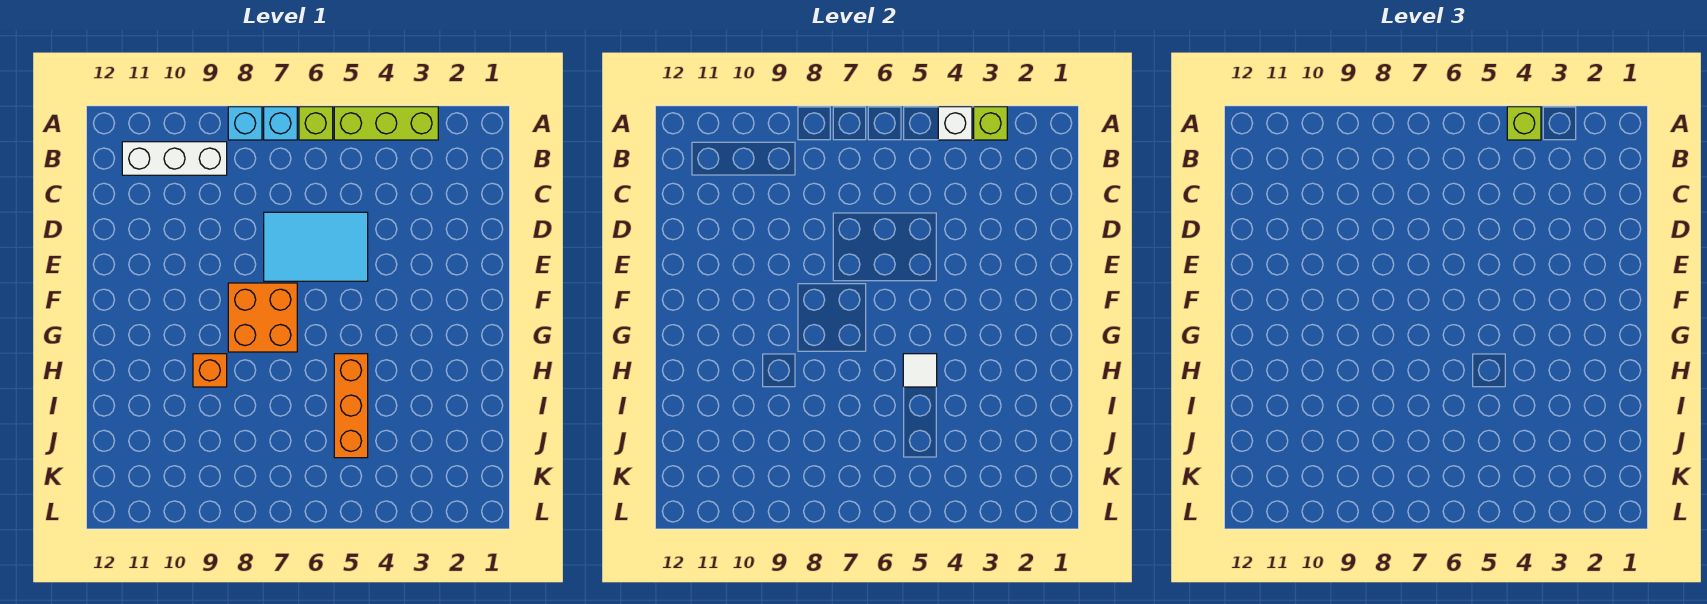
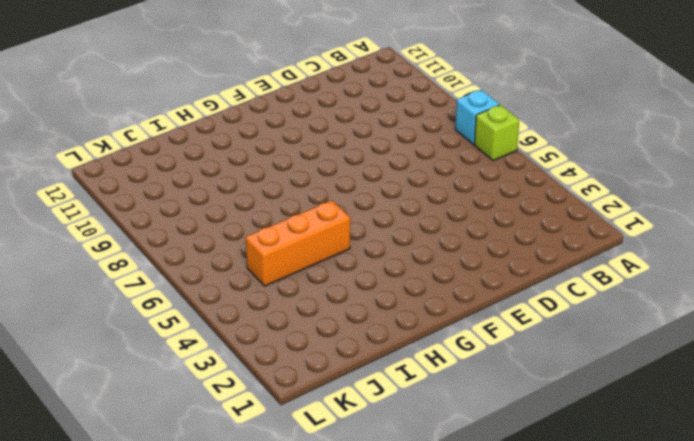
none -> lime brick A3:A5 level 1
none -> cyan brick A8 level 1
none -> white brick B9:B11 level 1

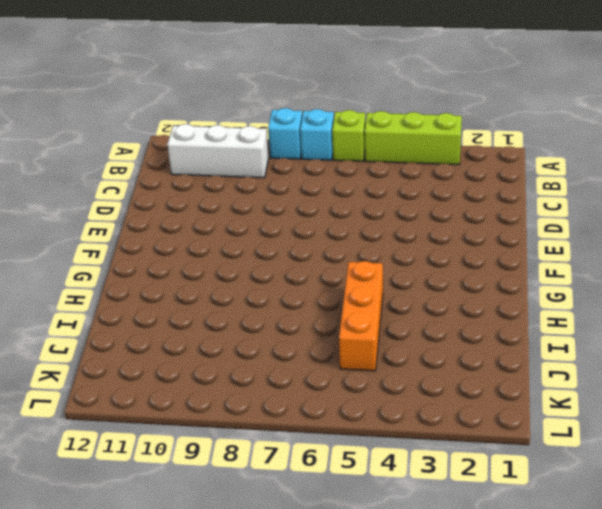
none -> cyan tile D5:E7 level 1
none -> orange brick F7:G8 level 1
none -> orange brick H9 level 1

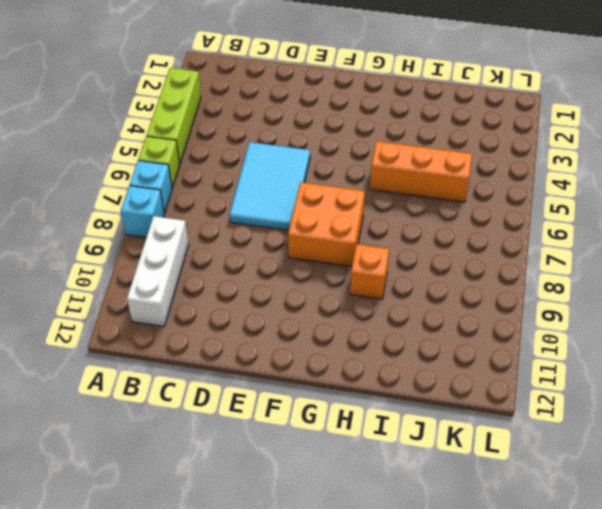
none -> lime brick A3 level 2
none -> white brick A4 level 2
none -> white tile H5 level 2

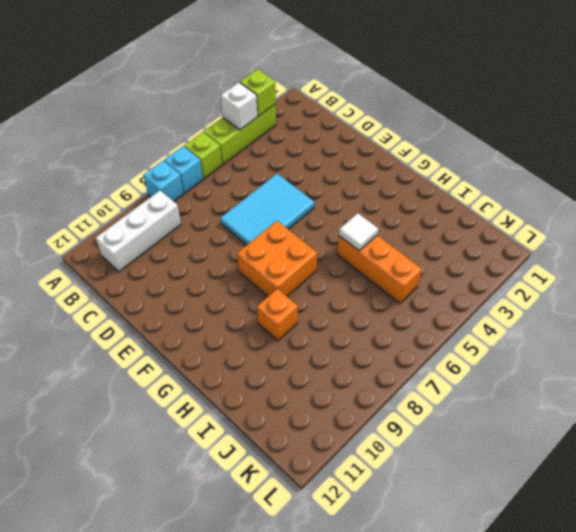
none -> lime brick A4 level 3

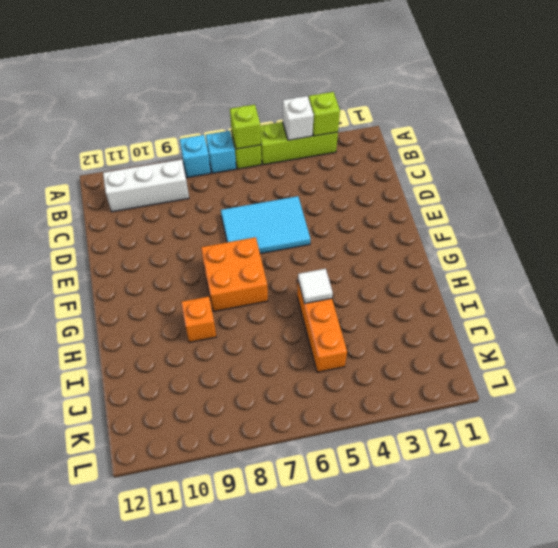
lime brick A6 level 2 -> lime brick A4 level 3

